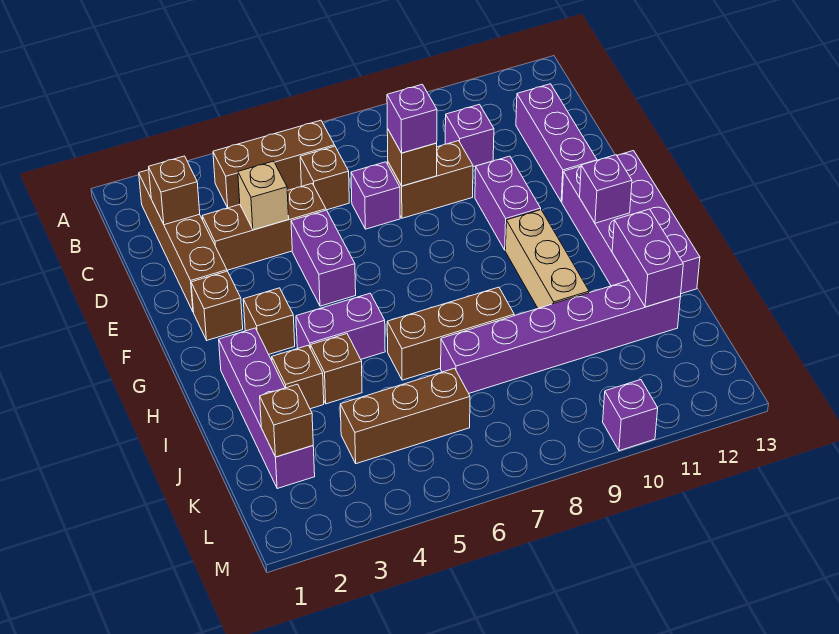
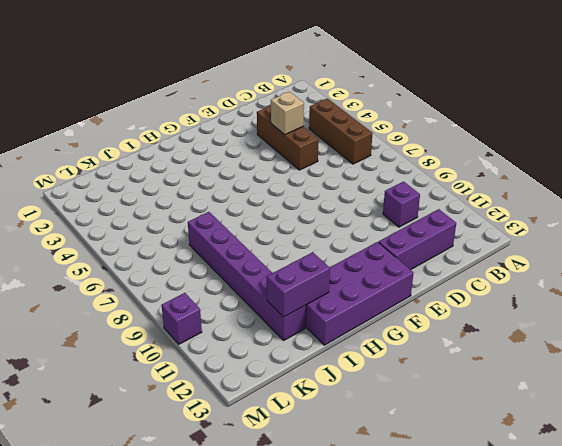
none -> brown brick B2:E2 level 1
none -> brown brick C6 level 1
none -> purple brick D7 level 1

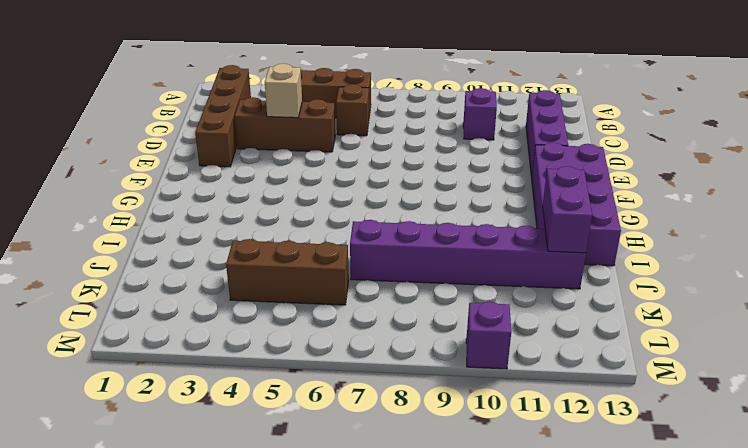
none -> purple brick D7 level 1
none -> brown brick D8:D9 level 1
none -> purple brick E5:F5 level 1

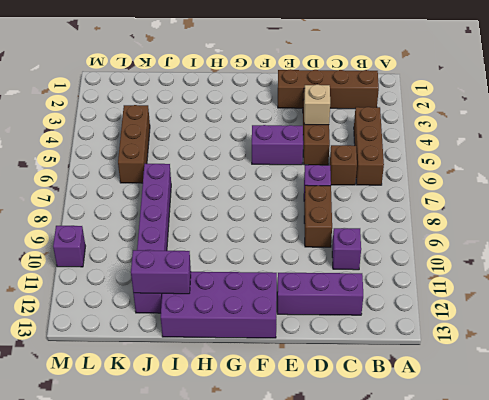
none -> purple brick E10:F10 level 1
none -> brown brick F2 level 1
none -> brown brick G3 level 1

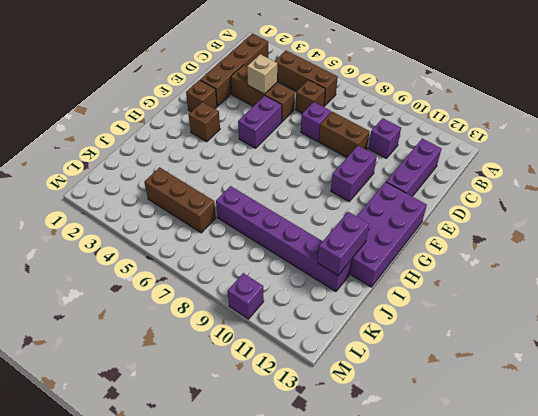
none -> tan brick G10:I10 level 1
none -> purple brick H2:K2 level 1
none -> purple brick H4:H5 level 1

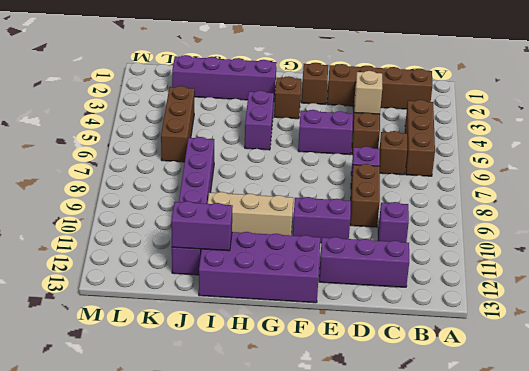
none -> brown brick I3 level 1
none -> brown brick I4 level 1
none -> brown brick I6:I8 level 1

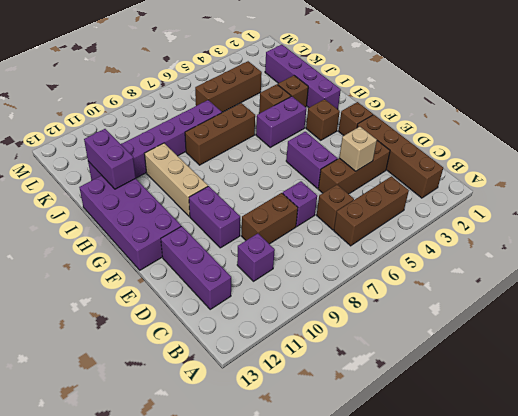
none -> purple brick M10 level 1
none -> brown brick C2 level 2
none -> brown brick D8 level 2

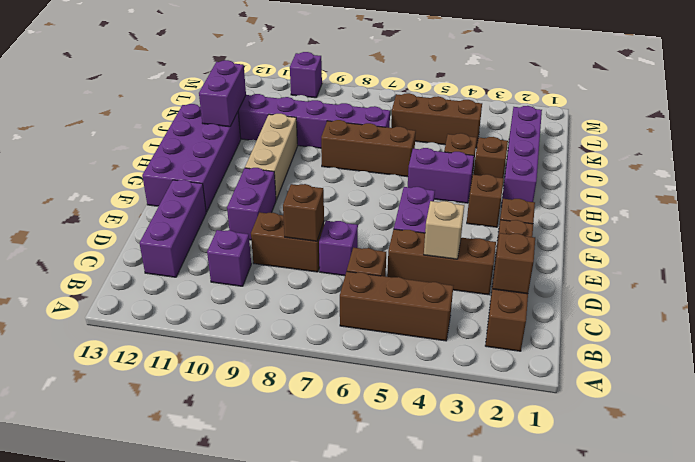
none -> purple brick G12 level 2
none -> brown brick K2 level 2
none -> purple brick D8 level 3

